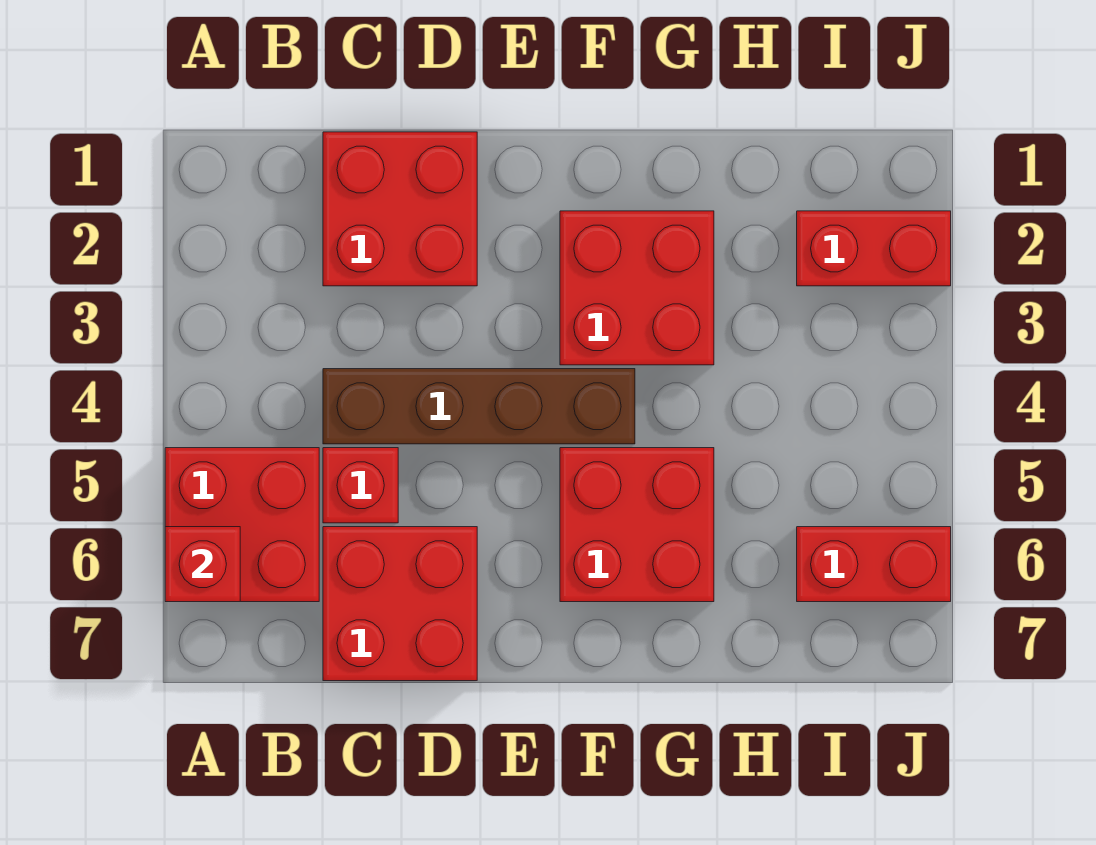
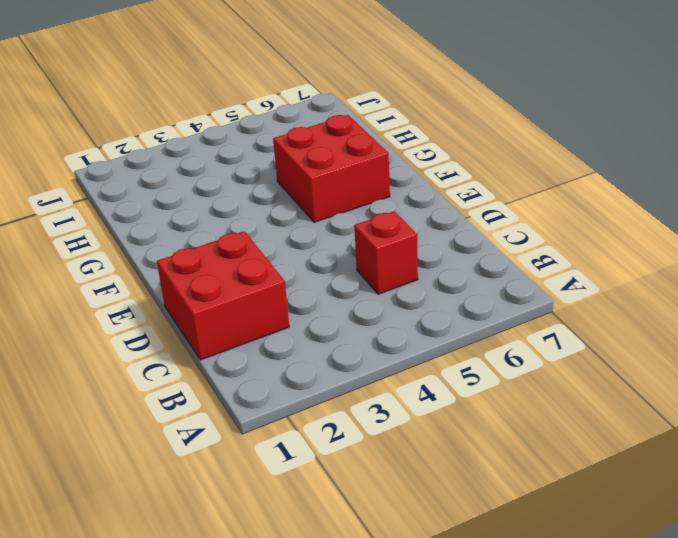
none -> red brick A5:B6 level 1
none -> brown brick C4:F4 level 1

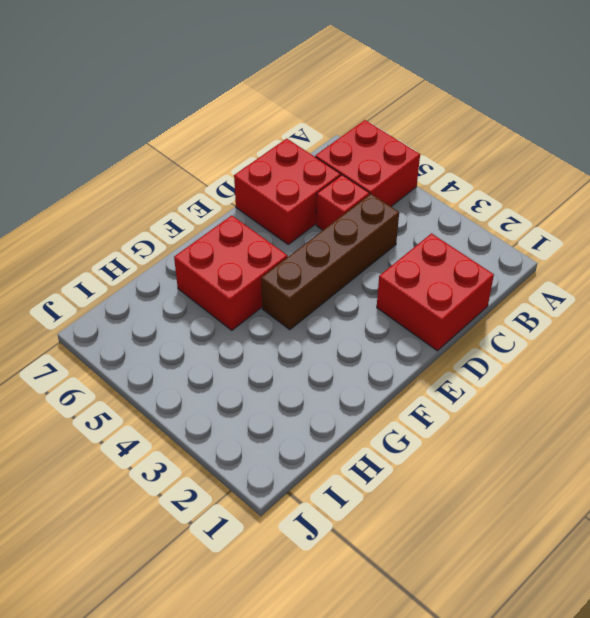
none -> red brick F2:G3 level 1
none -> red brick I2:J2 level 1

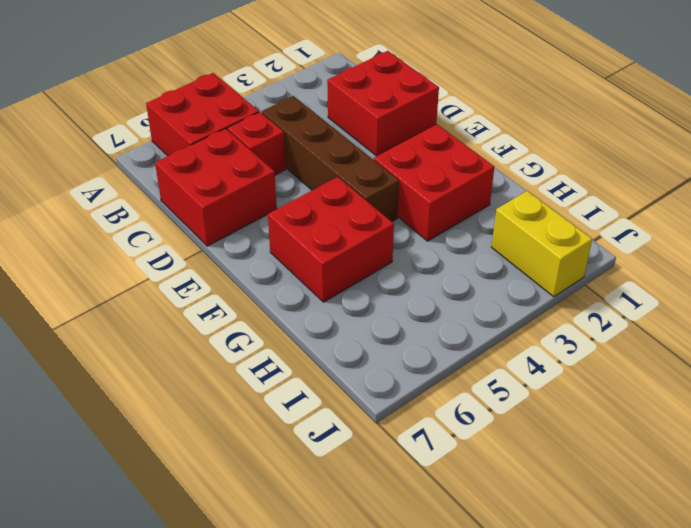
yellow brick I2:J2 level 1 -> red brick I2:J2 level 1
none -> red brick I6:J6 level 1
none -> red brick A6 level 2

